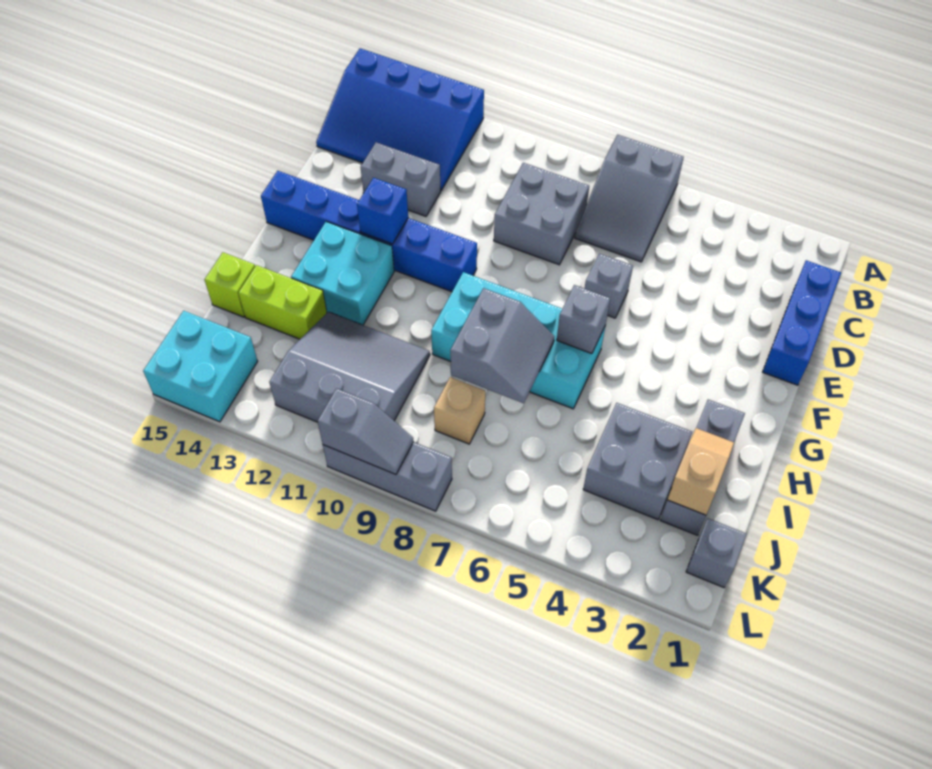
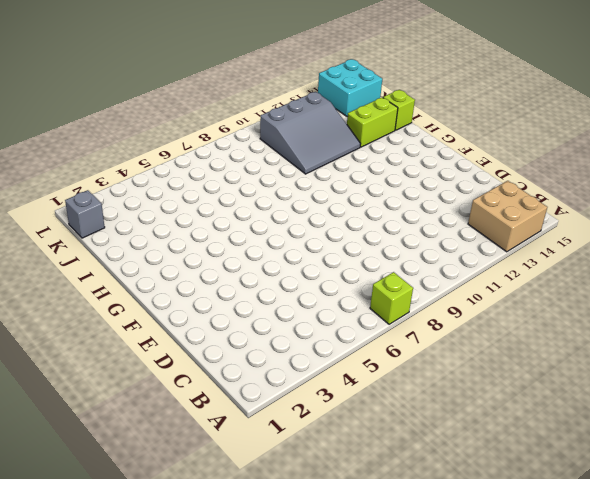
lime brick A7 level 1 -> grey slope A6:C7 level 1 top A
tan brick A13:B14 level 1 -> blue slope A12:C15 level 1 top A
none -> blue brick C1:E1 level 1
none -> grey brick C8:D9 level 1
none -> grey brick D12:D13 level 1

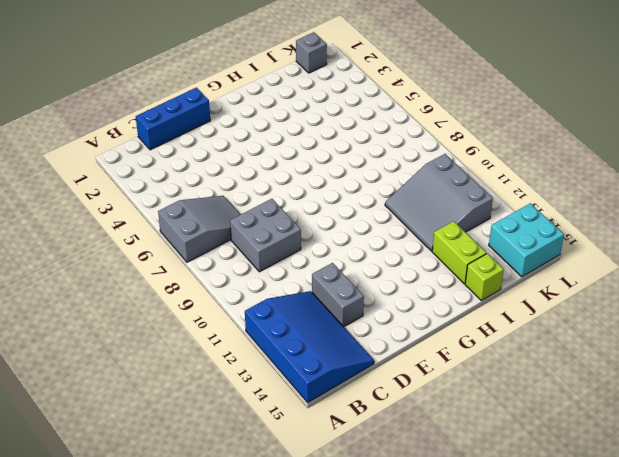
none -> grey brick E6 level 1
none -> blue brick F10:F15 level 1
none -> cyan brick G6:H9 level 1

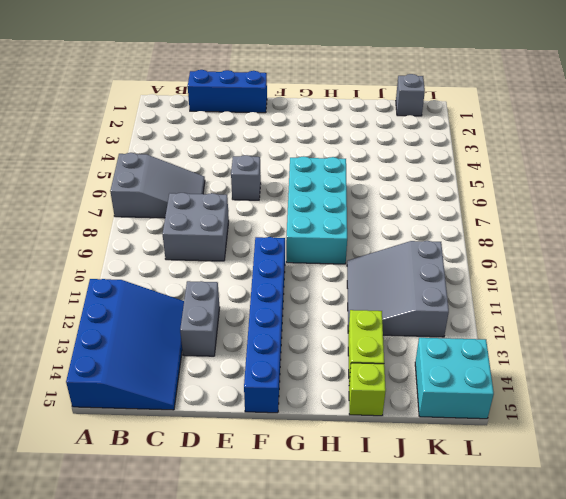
none -> cyan brick G12:H13 level 1
none -> grey brick H2:J2 level 1
none -> grey brick I3:J4 level 1

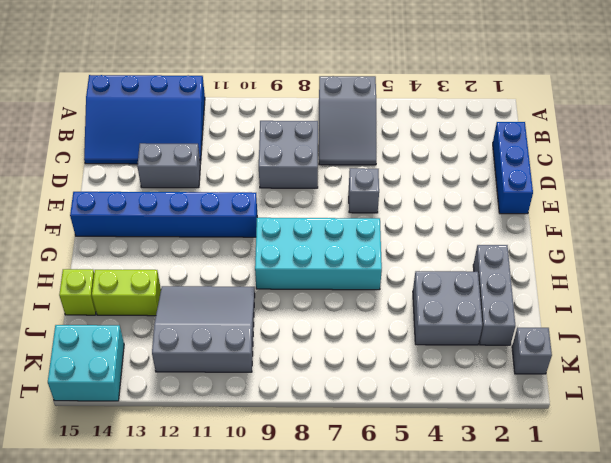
none -> cyan brick G12:H13 level 1
none -> tan brick J8 level 1
none -> grey brick L8:L10 level 1

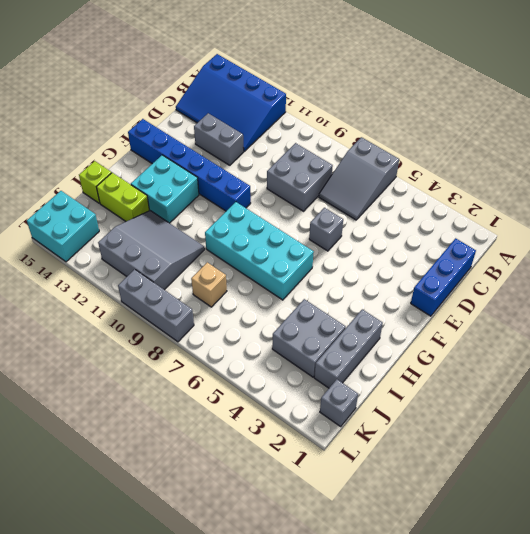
none -> blue brick F12 level 2
none -> grey brick G6 level 2
none -> grey slope H7:I8 level 2 top 8

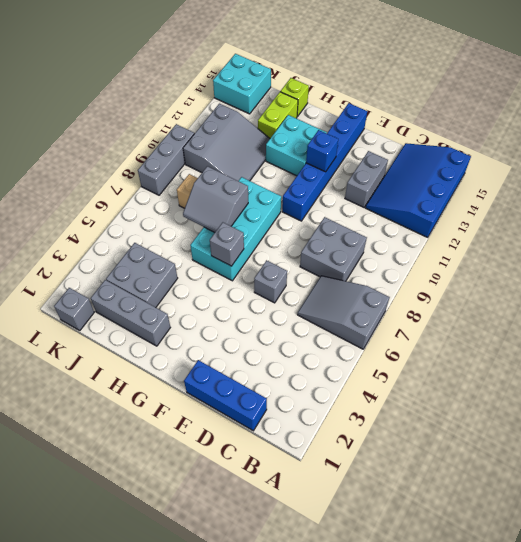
none -> tan slope I2:J2 level 2 top J
none -> grey slope L9:L10 level 2 top 10

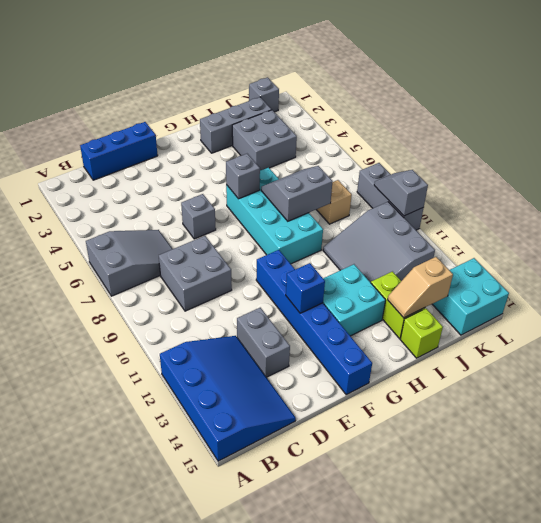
tan slope I14:J14 level 2 top J -> tan slope I2:J2 level 2 top J

